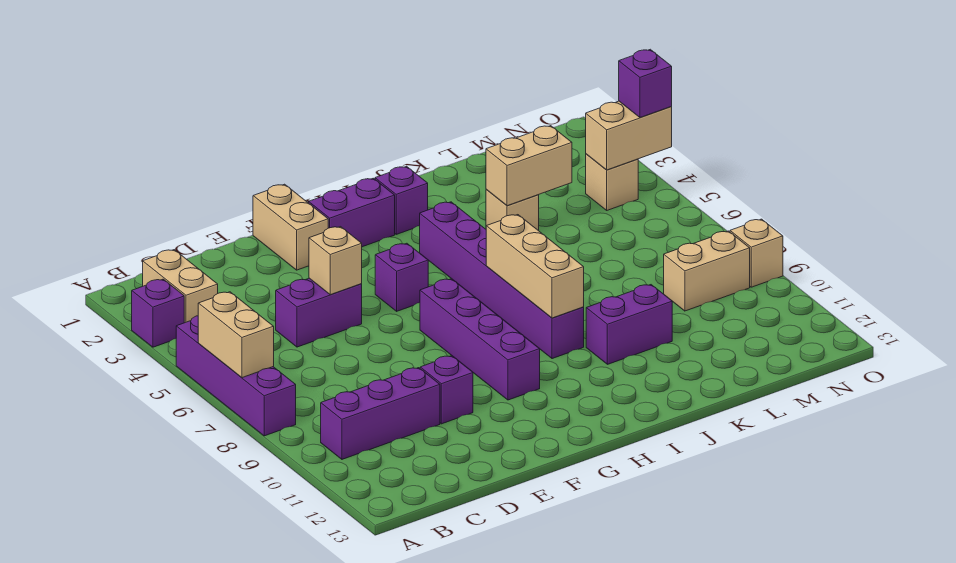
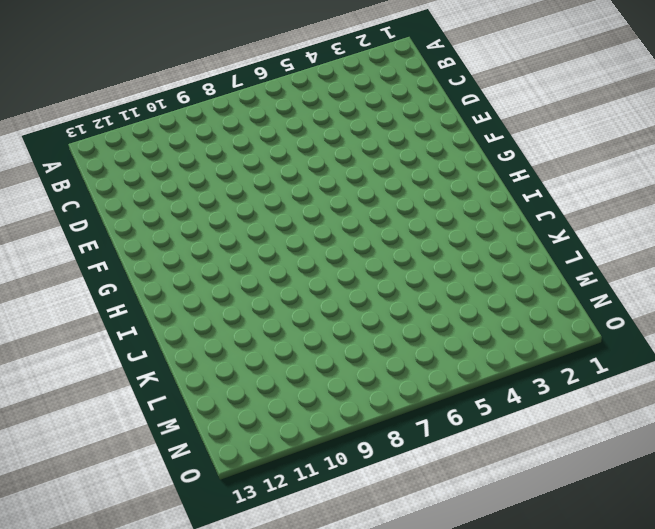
none -> purple brick A3 level 1
none -> purple brick A5:A8 level 1
none -> tan brick B2:B3 level 1

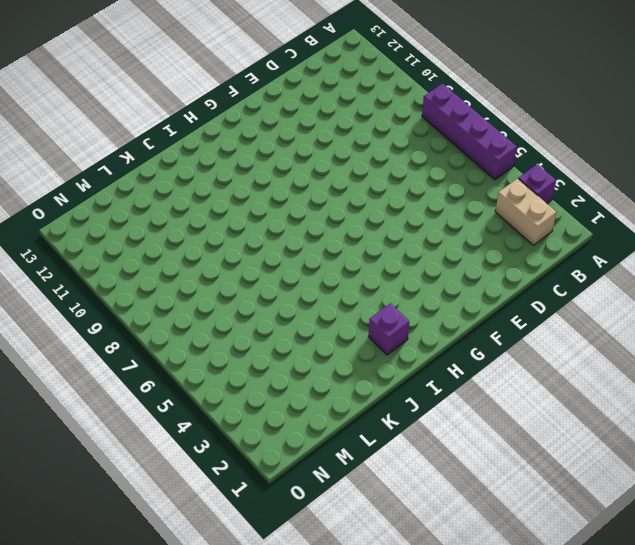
none -> purple brick B10:D10 level 1
none -> purple brick D5:E5 level 1
none -> purple brick E10 level 1

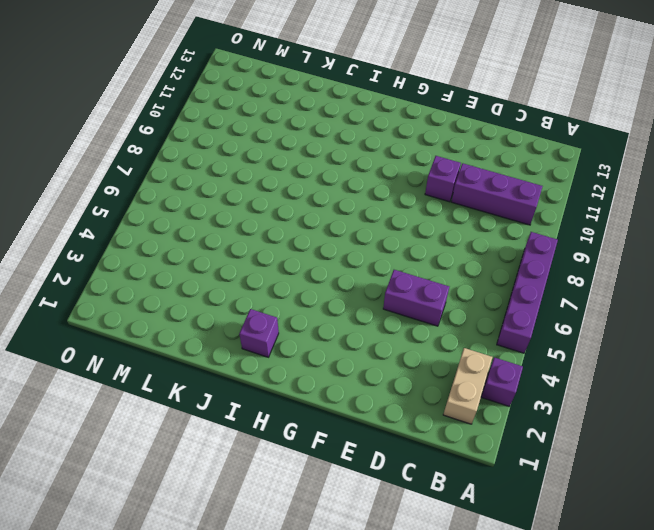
none -> tan brick F1:F2 level 1
none -> purple brick G2:H2 level 1
none -> purple brick G5 level 1

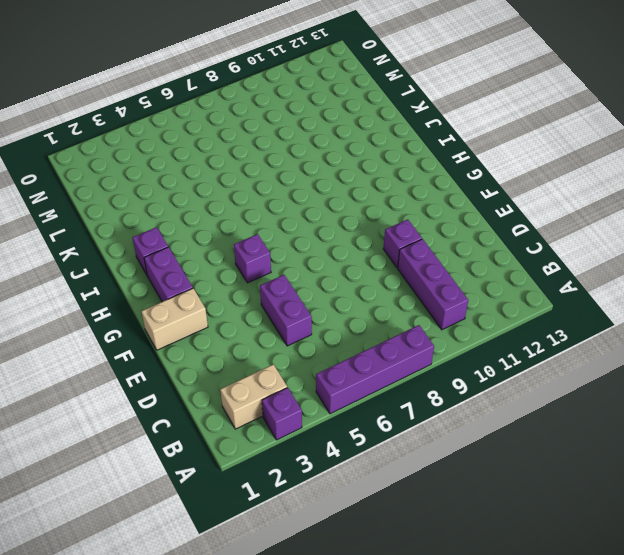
none -> purple brick G7:G10 level 1
none -> purple brick I4:I9 level 1
none -> purple brick J10:K10 level 1

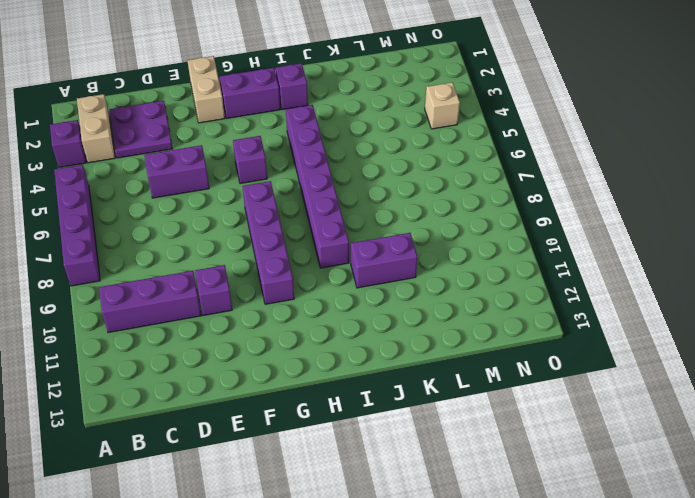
purple plate C2:D3 level 1 -> none
none -> tan brick K4 level 1
none -> tan brick M9:N9 level 1
none -> tan brick O9 level 1

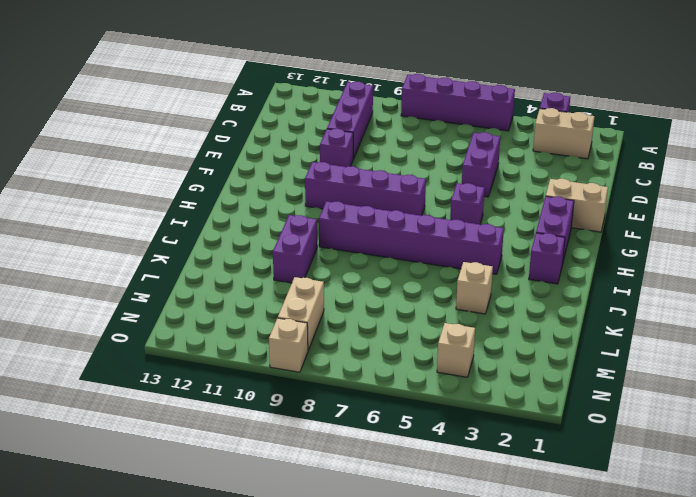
none -> tan brick A6:A7 level 2
none -> tan brick E5 level 2
none -> tan brick I7:I9 level 2

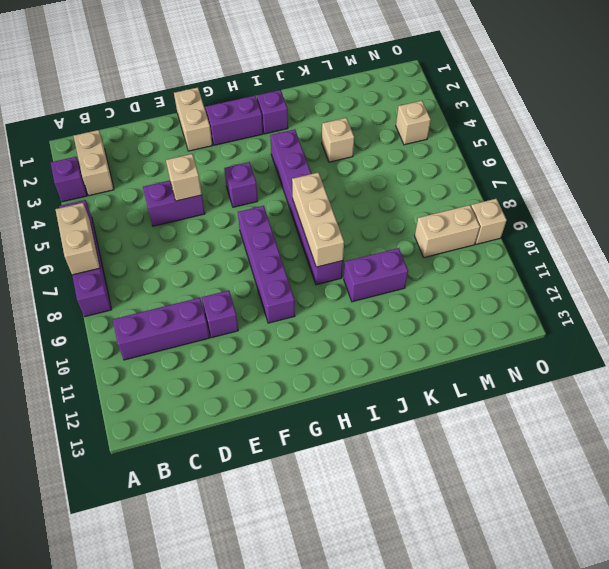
none -> tan brick K4:L4 level 2
none -> tan brick N4:O4 level 2
none -> purple brick O4 level 3

